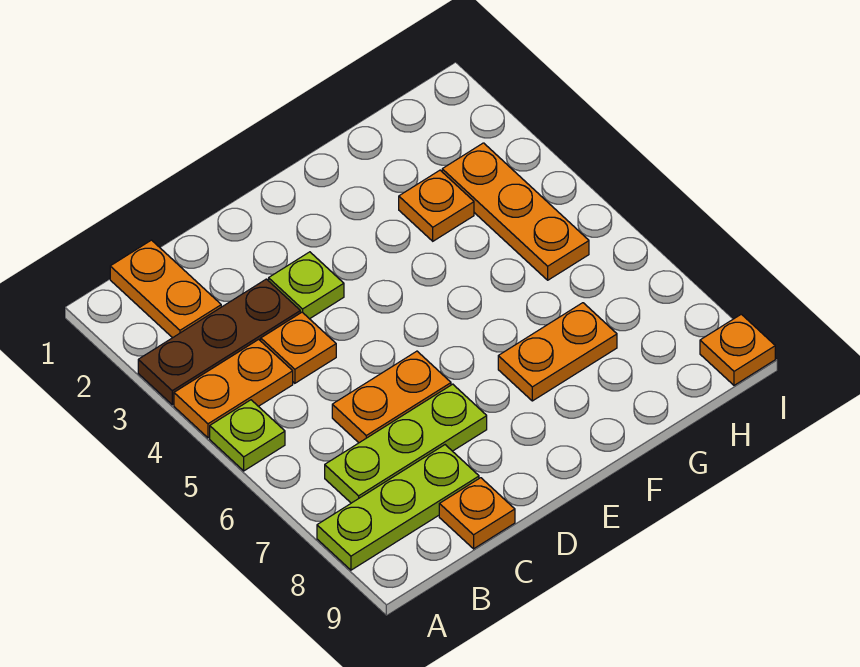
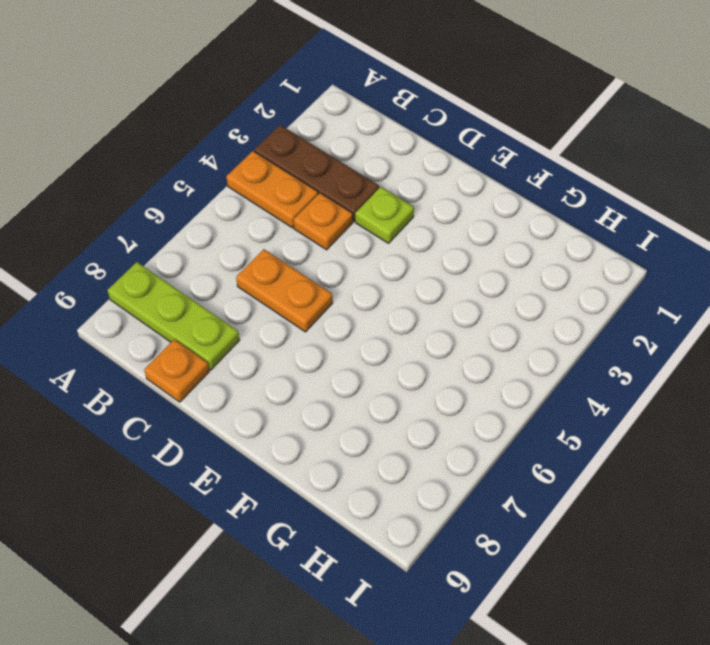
none -> lime plate A5 level 1
none -> orange plate B1:B2 level 1
none -> lime plate B7:D7 level 1

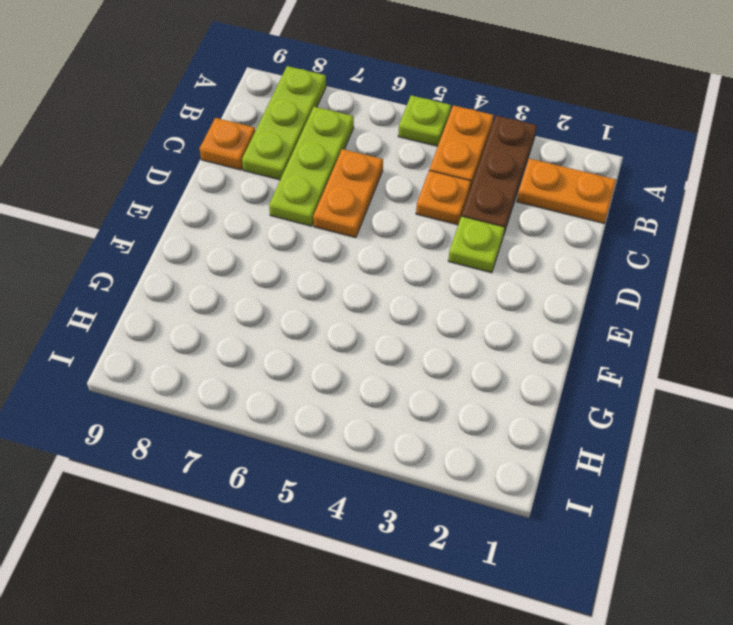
none -> orange plate F7:G7 level 1
none -> orange plate G3 level 1
none -> orange plate H3:H5 level 1

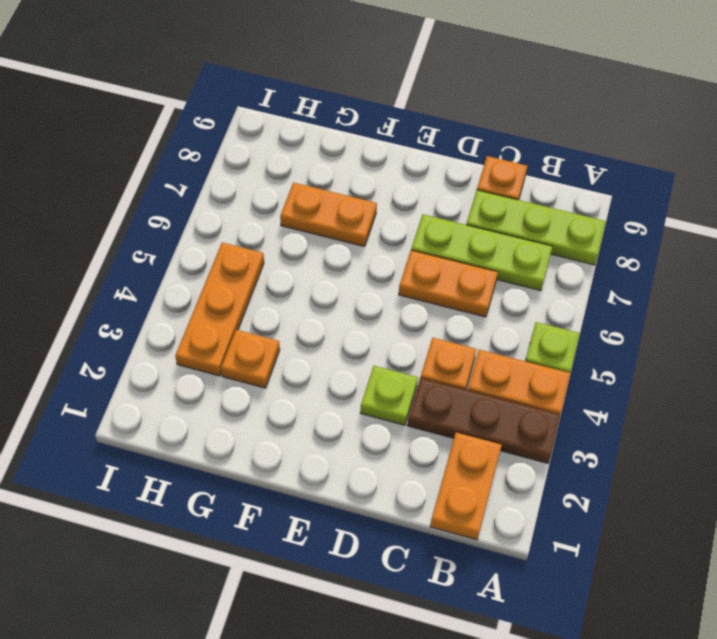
none -> orange plate I9 level 1

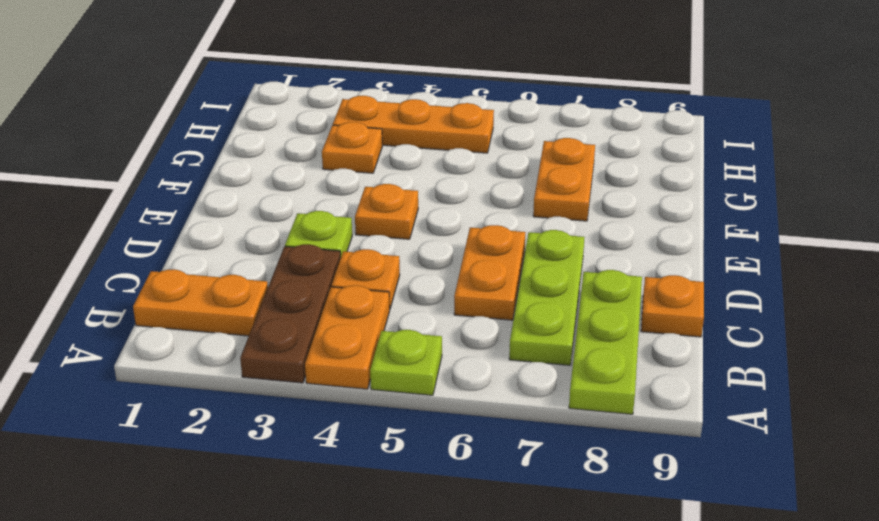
orange plate E4 level 1 -> orange plate I9 level 1

